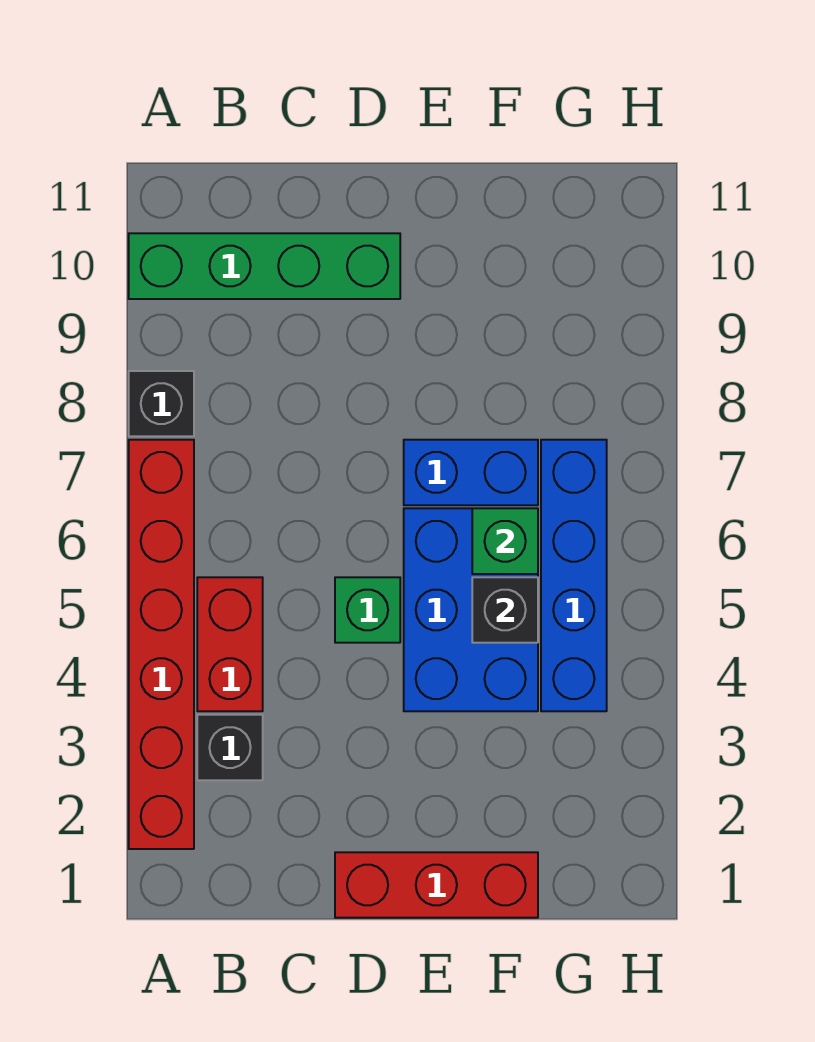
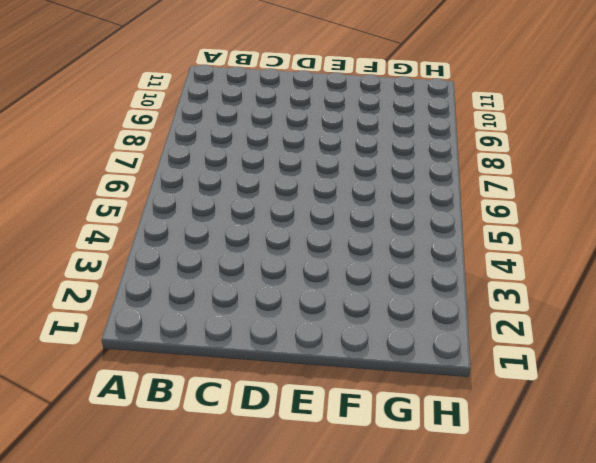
none -> red brick A2:A7 level 1
none -> black brick A8 level 1
none -> green brick A10:D10 level 1

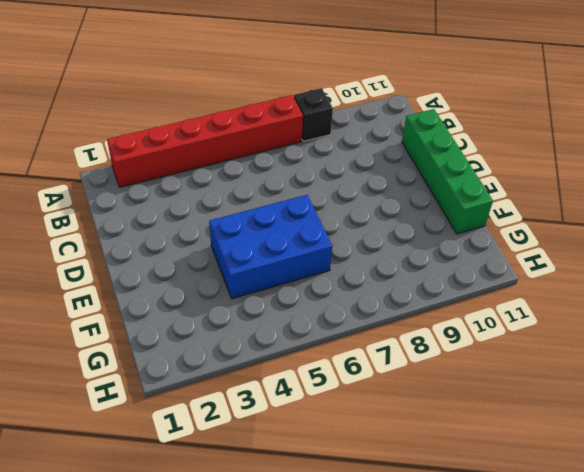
green brick C11:F11 level 1 -> green brick A10:D10 level 1
none -> black brick B3 level 1
none -> red brick B4:B5 level 1
none -> red brick D1:F1 level 1

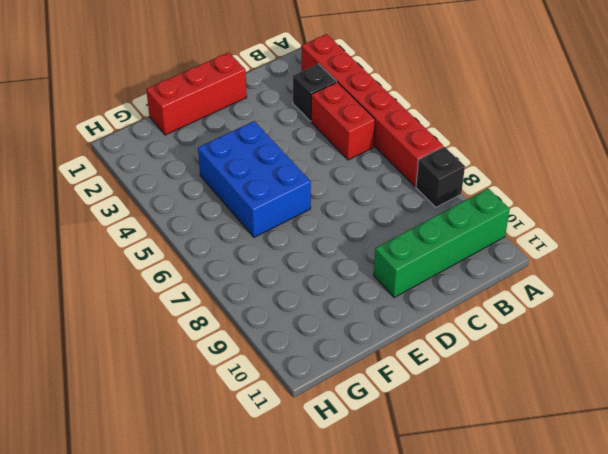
none -> green brick D5 level 1
none -> blue brick E7:F7 level 1
none -> blue brick G4:G7 level 1

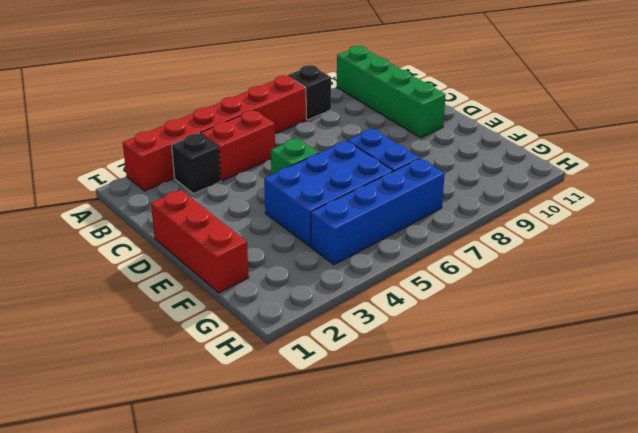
none -> black brick F5 level 2
none -> green brick F6 level 2

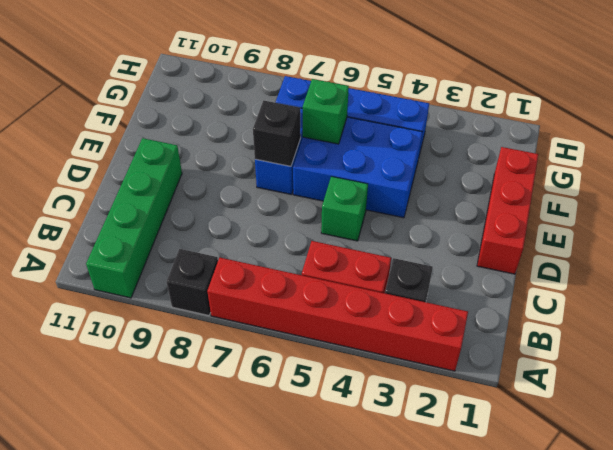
black brick E7 level 2 -> black brick F5 level 2

